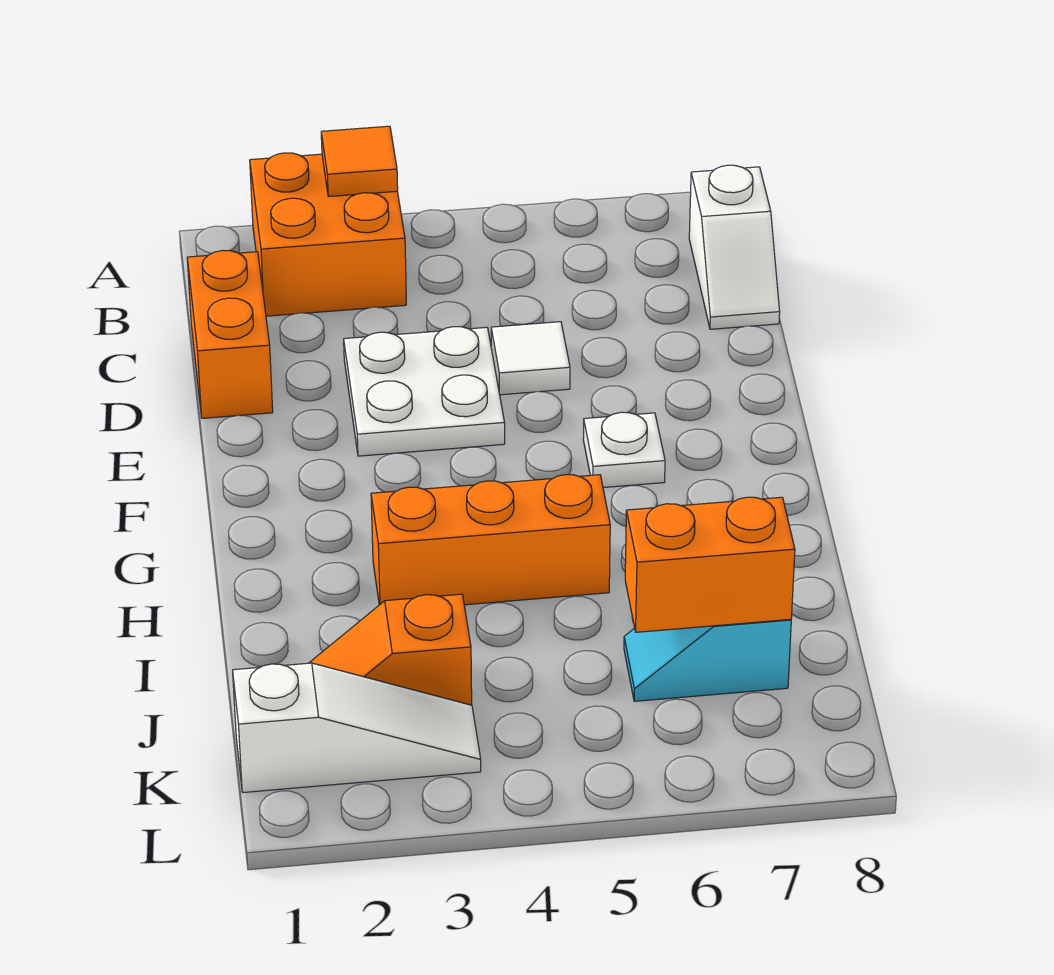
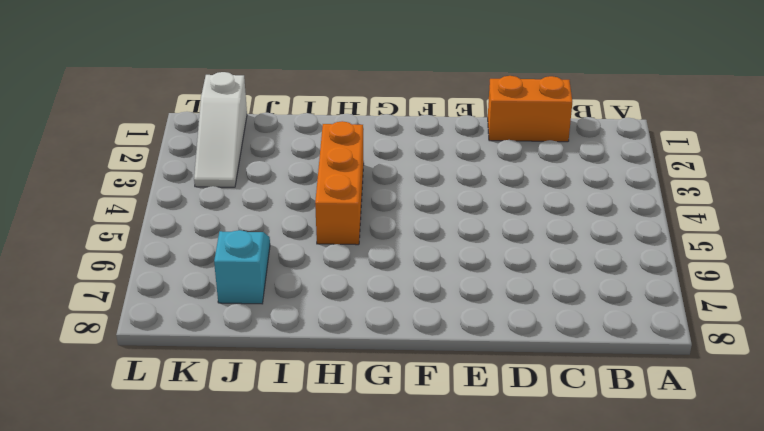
none -> orange brick A2:B3 level 1
none -> white slope B8:C8 level 1 top B
none -> white plate D3:E4 level 1

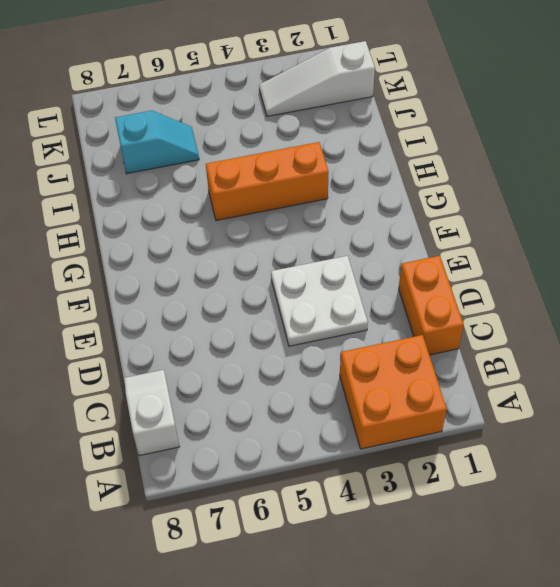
none -> white tile D5 level 1
none -> white plate F6 level 1
none -> orange slope J2:J3 level 1 top 3

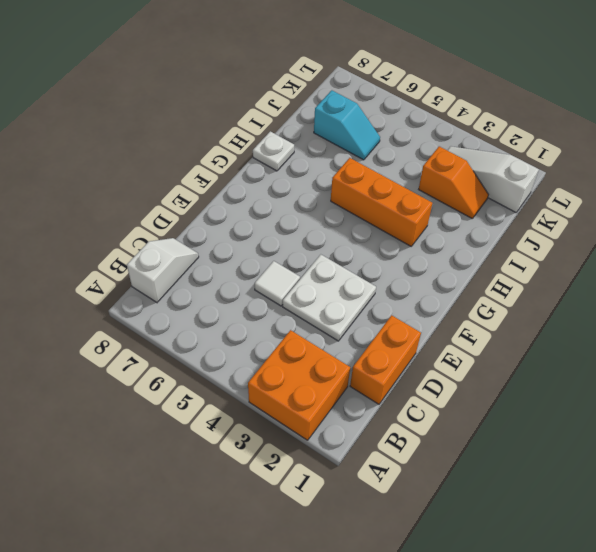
white plate H8 level 1 -> white plate F6 level 1
none -> orange tile A3 level 2
none -> orange brick J6:J7 level 2

